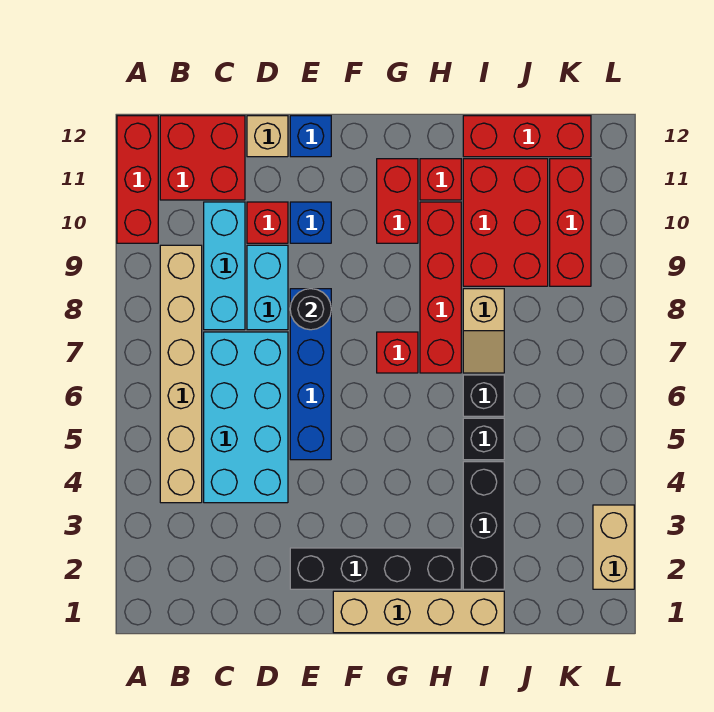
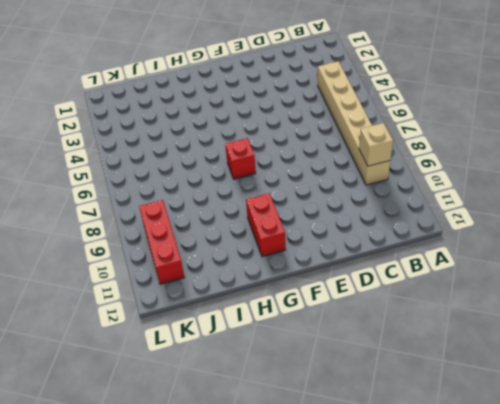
tan brick B9 level 2 -> tan brick D12 level 1
none -> red brick A10:A12 level 1
none -> red brick B11:C12 level 1
none -> cyan brick C4:D7 level 1

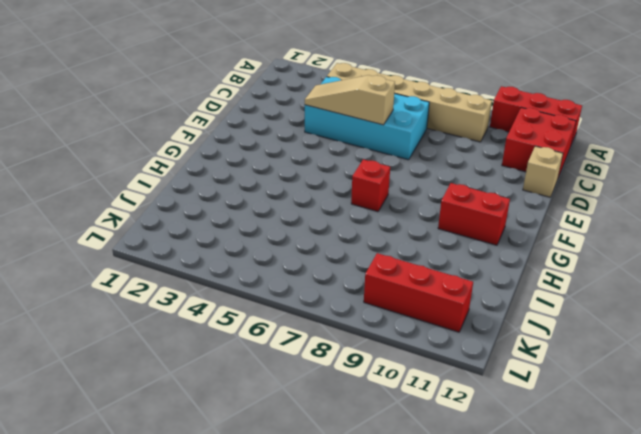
tan slope D4:D6 level 2 top 6 -> none
none -> cyan brick C8:C10 level 1
none -> cyan brick D8:D9 level 1
none -> red brick D10 level 1

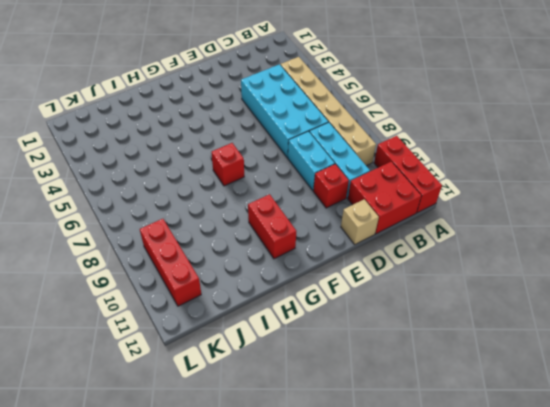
none -> black brick E2:H2 level 1
none -> blue brick E5:E8 level 1
none -> blue brick E10 level 1

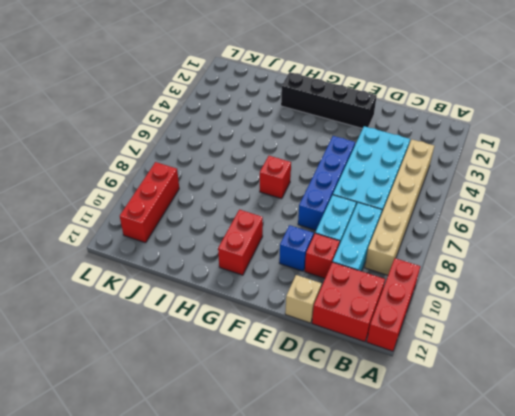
none -> blue brick E12 level 1
none -> tan brick F1:I1 level 1
none -> red brick H7:H10 level 1

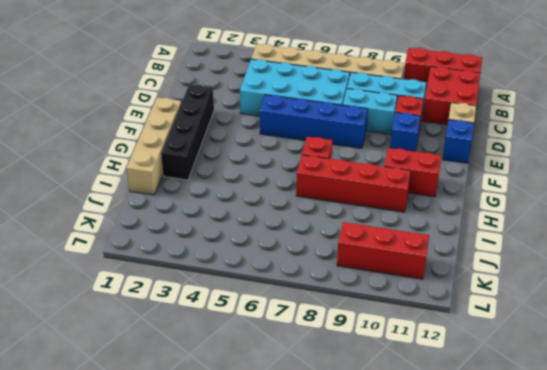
none -> red brick H11 level 1
none -> black brick I2:I4 level 1
none -> black brick I5 level 1

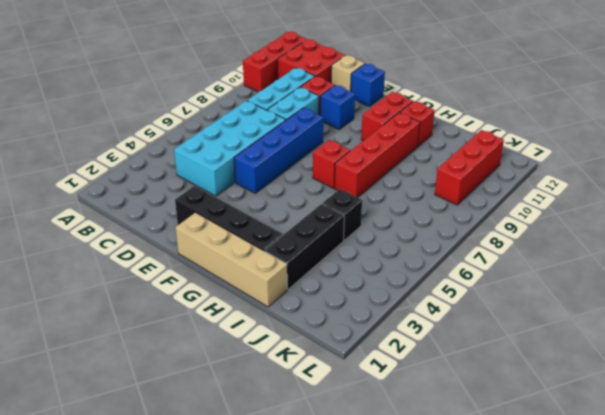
none -> tan brick B4:B9 level 1
none -> black brick I6 level 1
none -> tan slope I7:I8 level 1 top 8

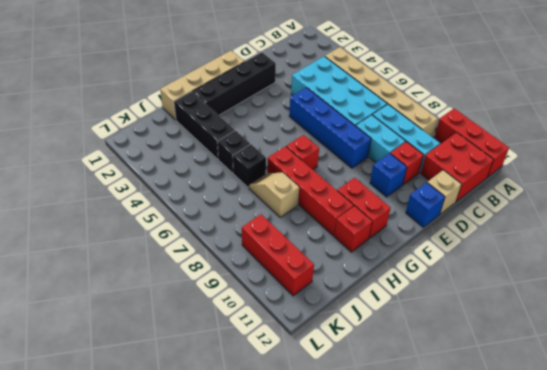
none -> red brick I9:J11 level 1
none -> red brick I12:K12 level 1
none -> tan brick L2:L3 level 1

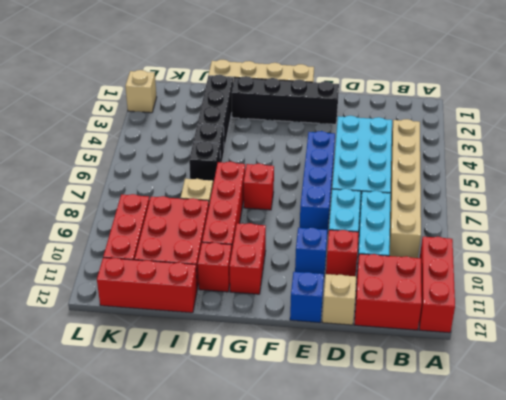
tan brick L2 level 1 -> tan brick L2:L3 level 1
none -> black round brick E8 level 2

